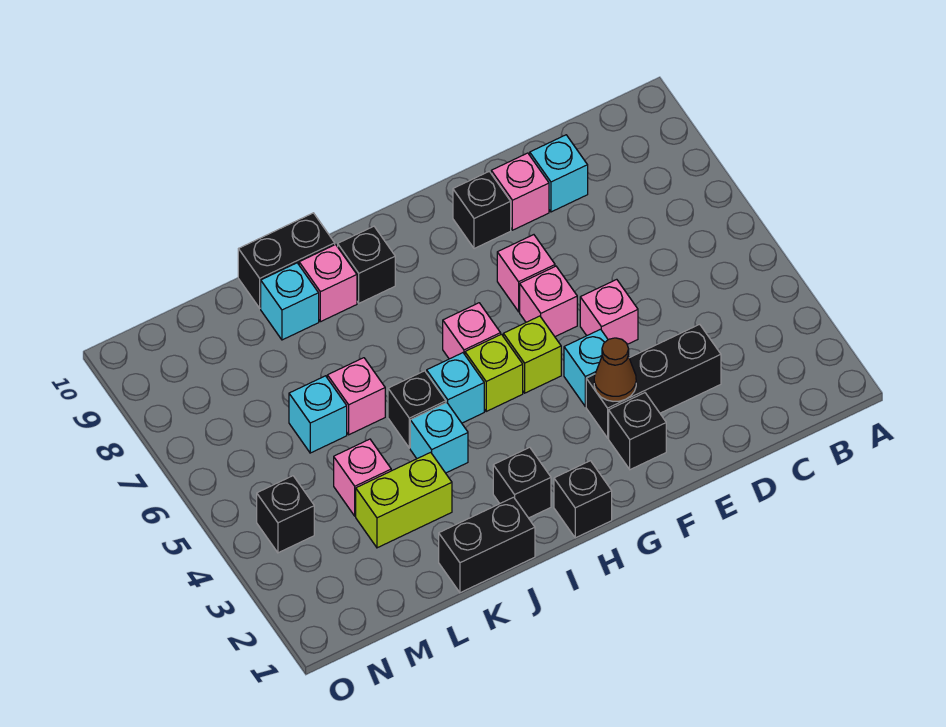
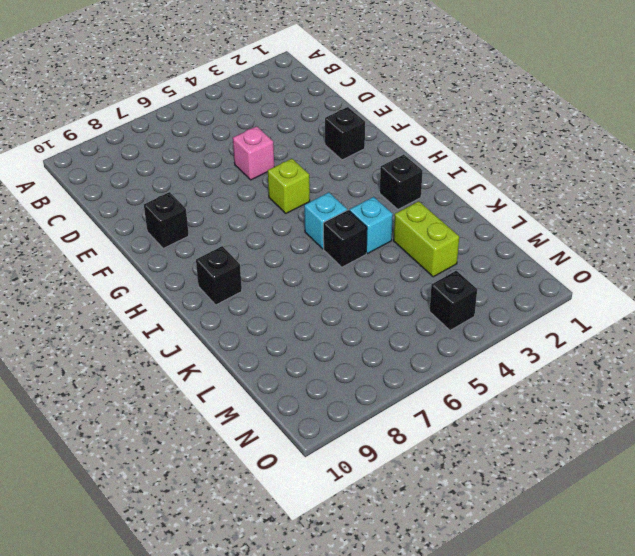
none -> black brick D3:F3 level 1
none -> cyan brick D9 level 1
none -> pink brick E9 level 1

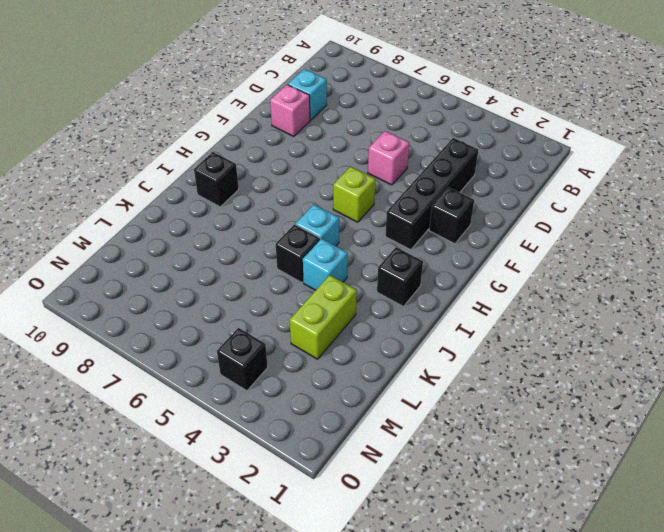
black brick D3:G3 level 1 -> black brick D3:F3 level 1
none -> cyan brick F4 level 1
none -> pink brick F6 level 1
none -> pink brick F7 level 1

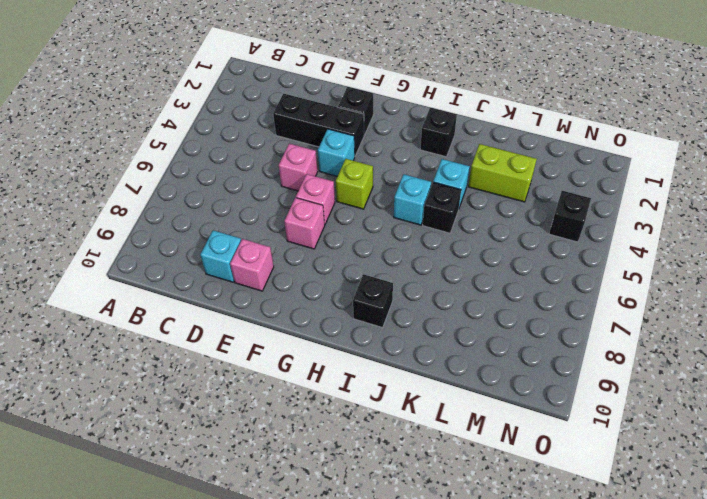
none -> black brick F9 level 1
none -> black brick H1 level 1
none -> lime brick H5 level 1

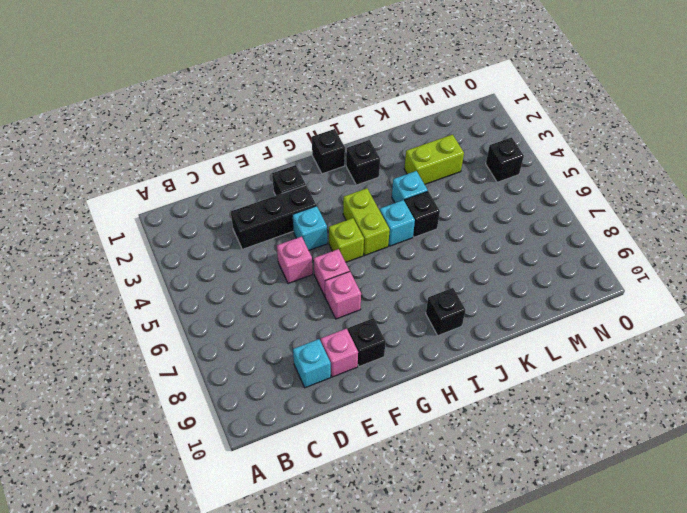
lime brick H4:H5 level 1 -> lime brick H5 level 1
none -> pink brick H6 level 1
none -> black brick J1:K1 level 1
none -> pink brick J9 level 1

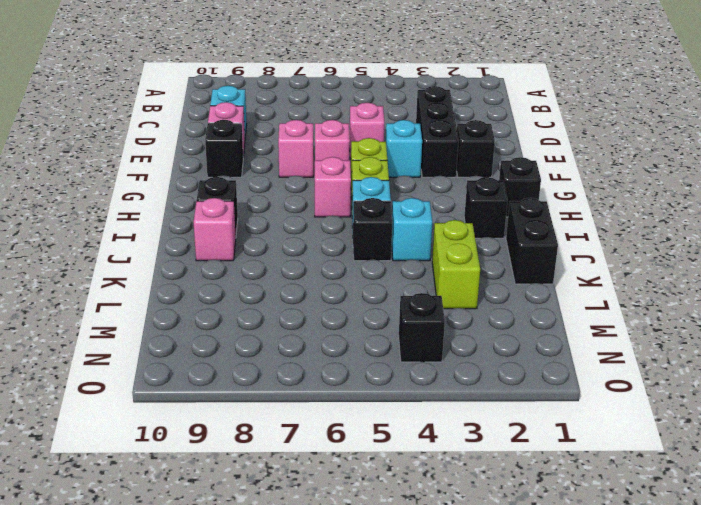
none -> black brick J10:K10 level 1
none -> pink brick K6 level 1
none -> cyan brick K9 level 1

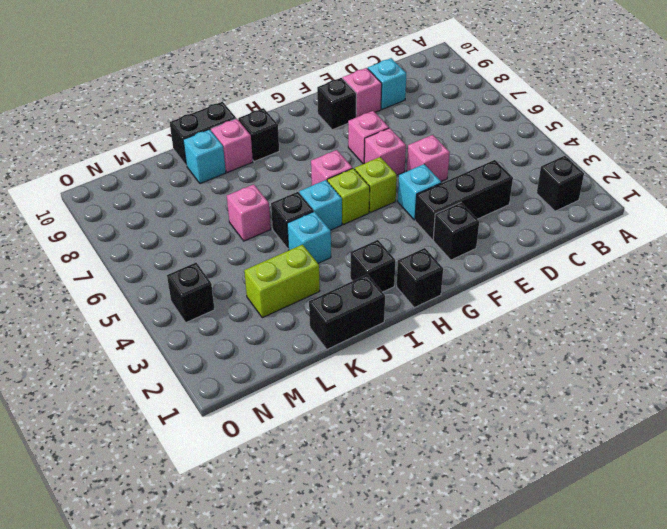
black brick B2 level 1 -> none
none -> pink brick L4 level 1
none -> cyan brick L6 level 1
none -> brown cone F3 level 2

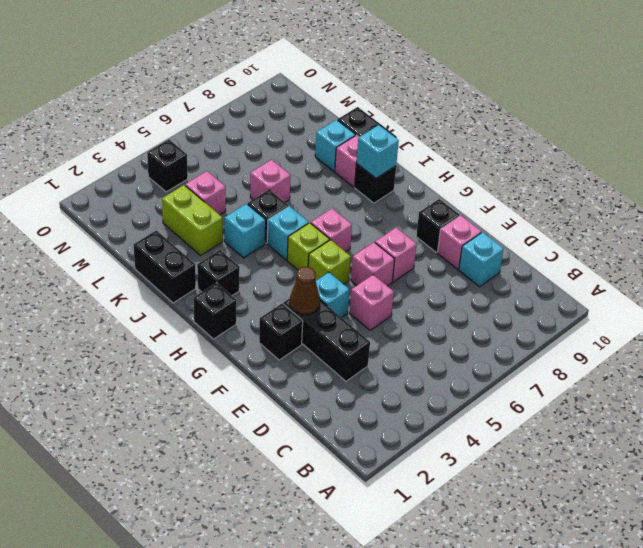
cyan brick I9 level 2 -> cyan brick L6 level 1

